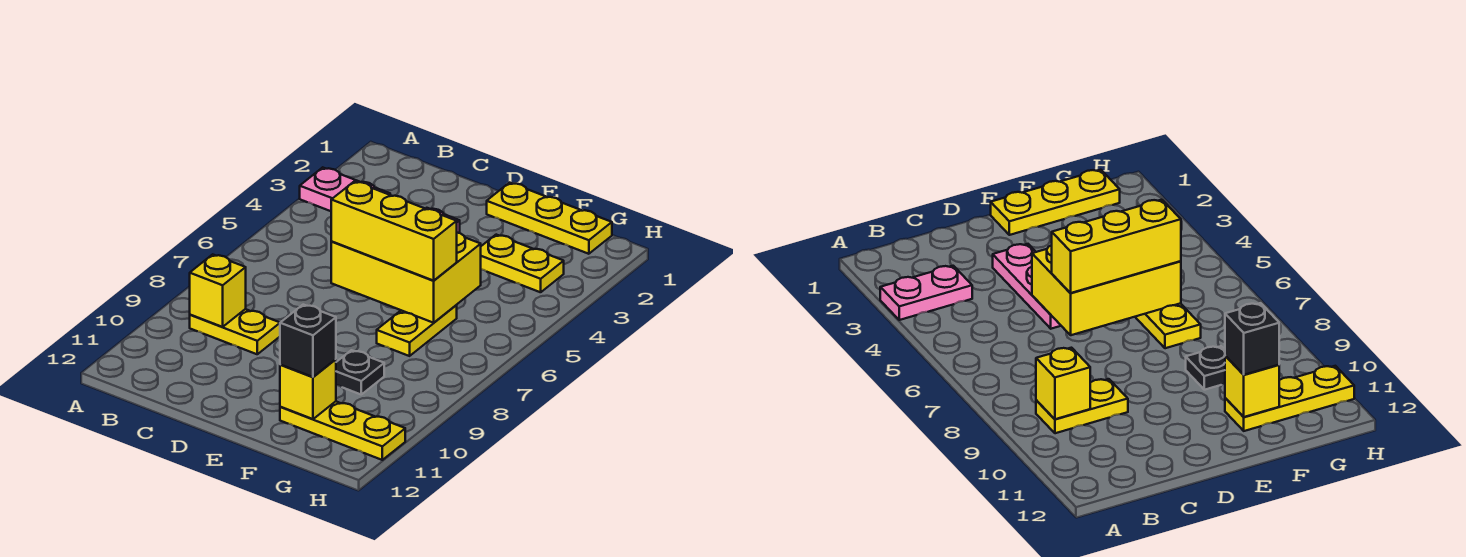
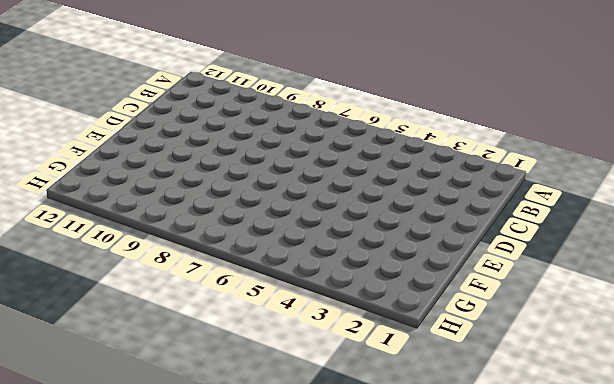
none -> pink plate A3:B3 level 1
none -> yellow plate B9:C9 level 1
none -> pink plate D3:D5 level 1

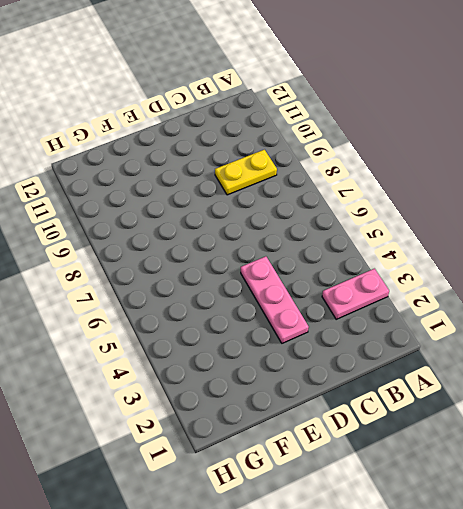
none -> yellow plate E1:G1 level 1
none -> yellow plate F3:G3 level 1
none -> yellow plate F6:F7 level 1

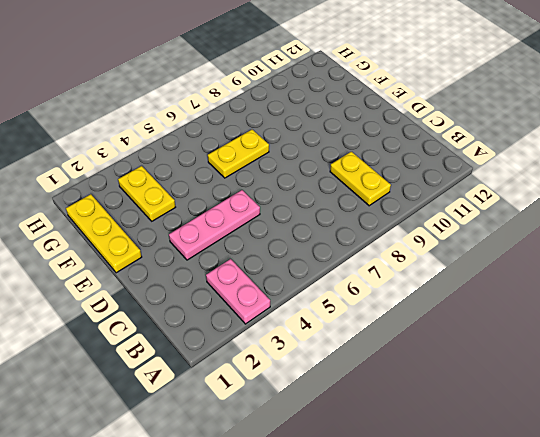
none -> black plate F9 level 1
none -> yellow plate F11:H11 level 1
none -> yellow brick B9 level 2

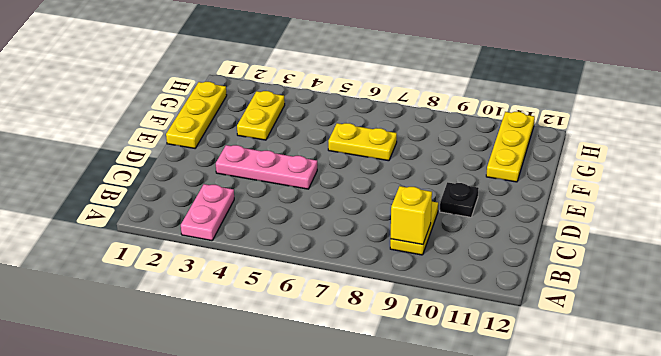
black plate D10 level 1 -> black plate F9 level 1
none -> yellow brick D5:F6 level 2
none -> yellow brick F11 level 2
none -> yellow brick D6:F6 level 3

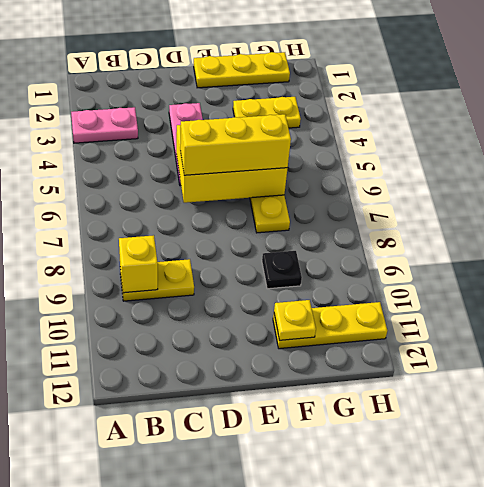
yellow plate F11 level 2 -> yellow brick F11 level 2
none -> black brick F11 level 3

